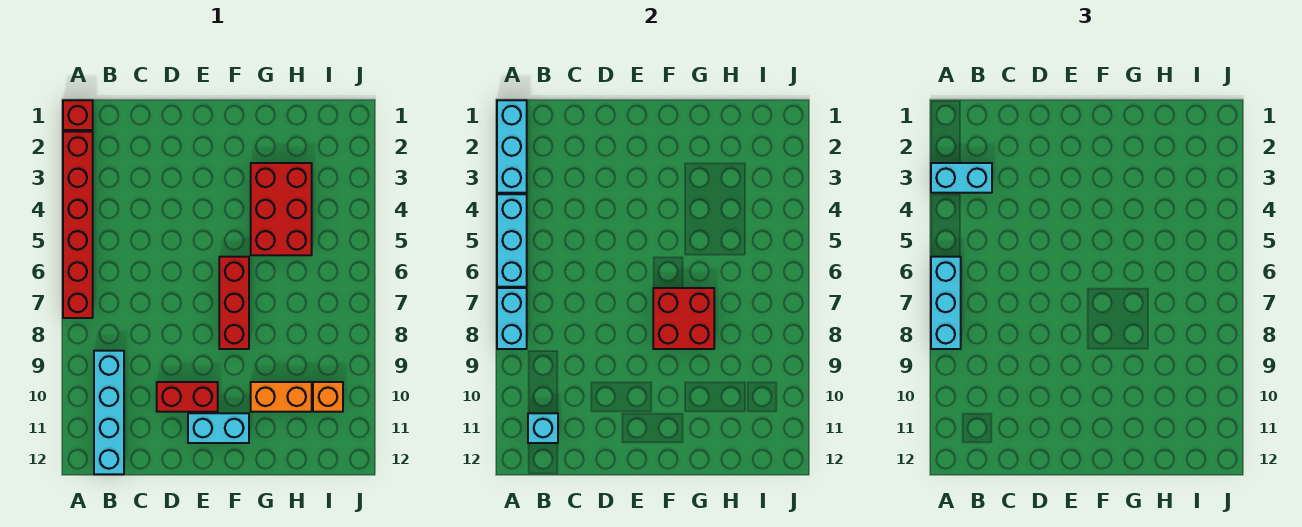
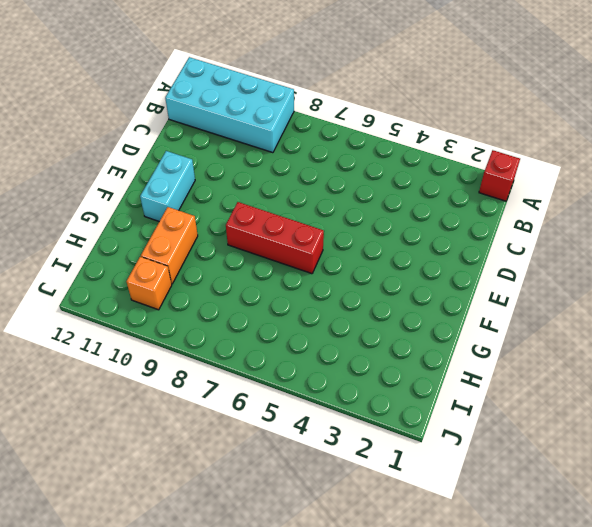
cyan brick A9:B12 level 1 -> cyan brick B9:B12 level 1
none -> red brick A2:A7 level 1
none -> red brick D10:E10 level 1
none -> red brick G3:H5 level 1

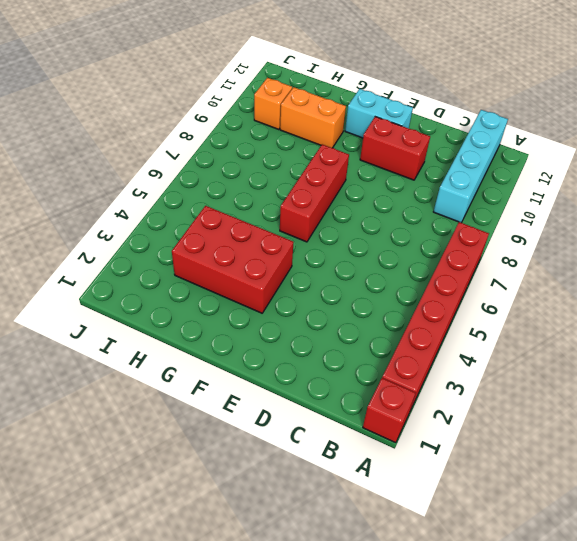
red brick F3:H4 level 1 -> red brick G3:H5 level 1
none -> cyan brick A1:A3 level 2
none -> cyan brick A4:A6 level 2
none -> cyan brick A7:A8 level 2

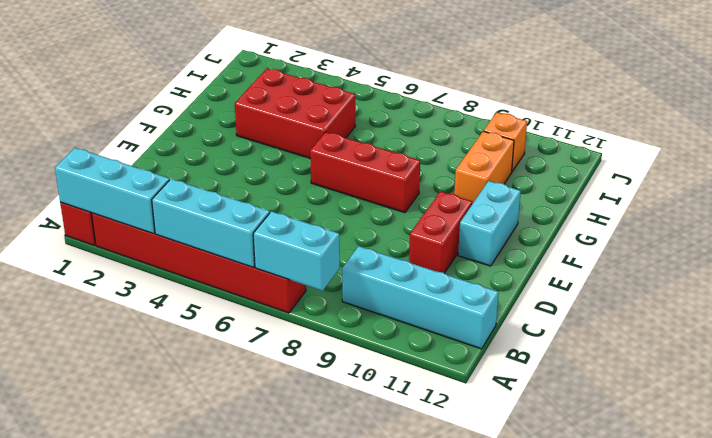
none -> cyan brick B11 level 2
none -> red brick F7:G8 level 2
none -> cyan brick A3:B3 level 3

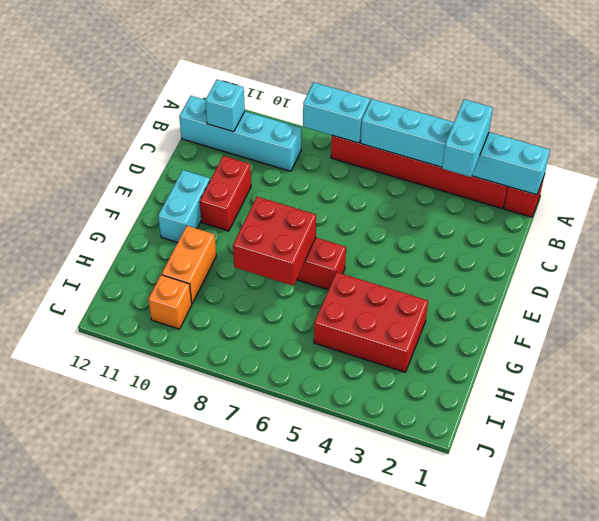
none -> cyan brick A6:A8 level 3

